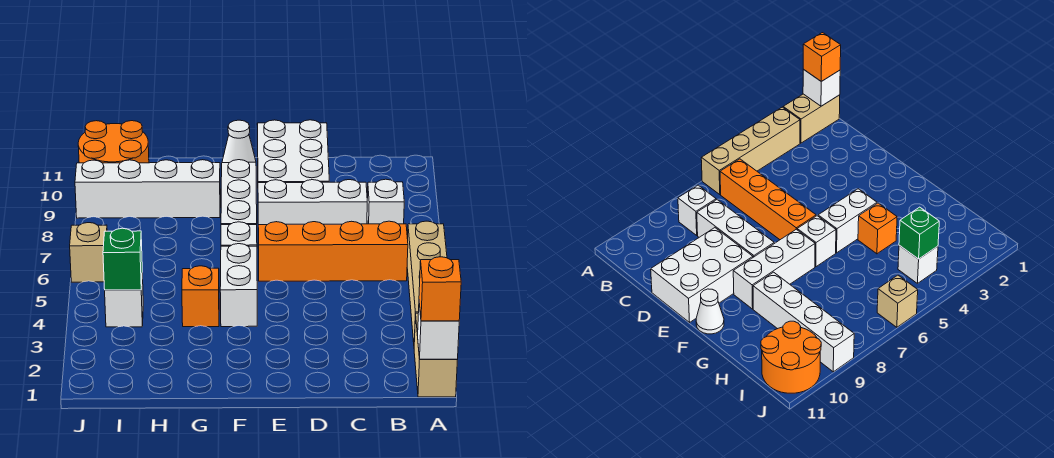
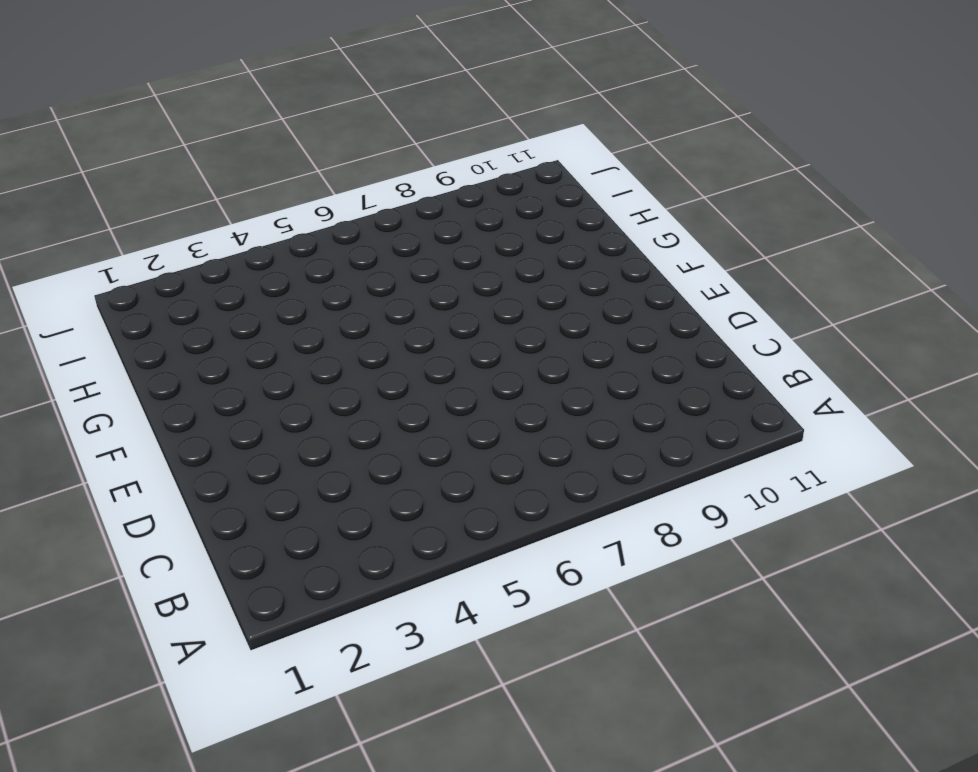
none -> tan brick A1:A2 level 1
none -> tan brick A3:A6 level 1
none -> orange brick B6:E6 level 1

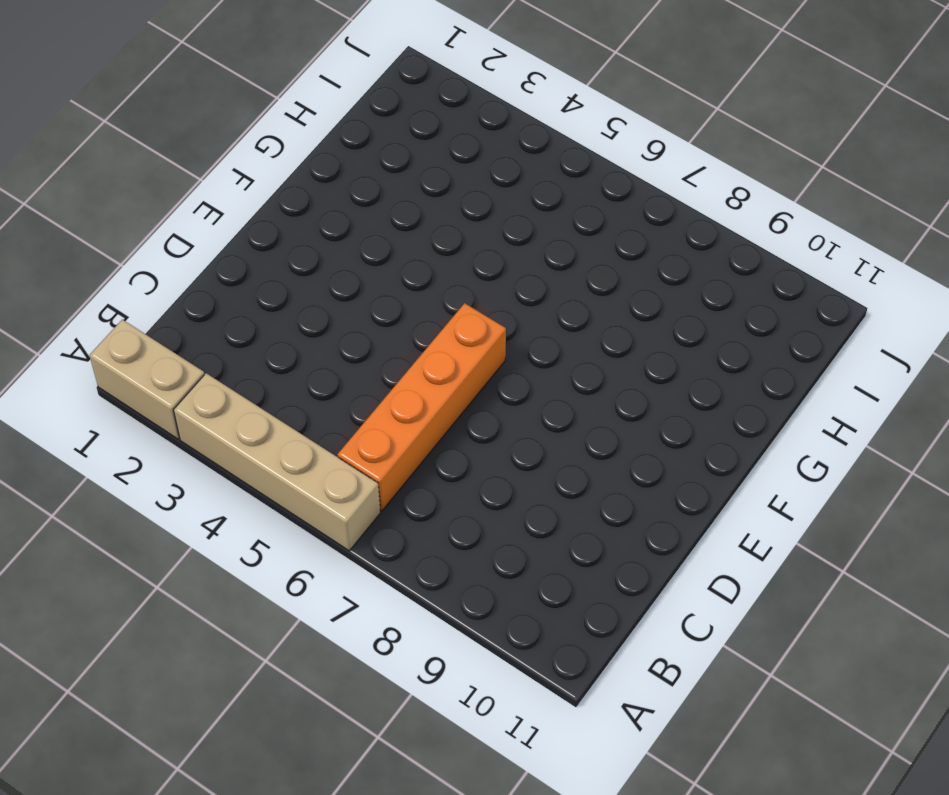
none -> white brick B8 level 1
none -> white brick C8:E8 level 1
none -> white brick D9:E11 level 1

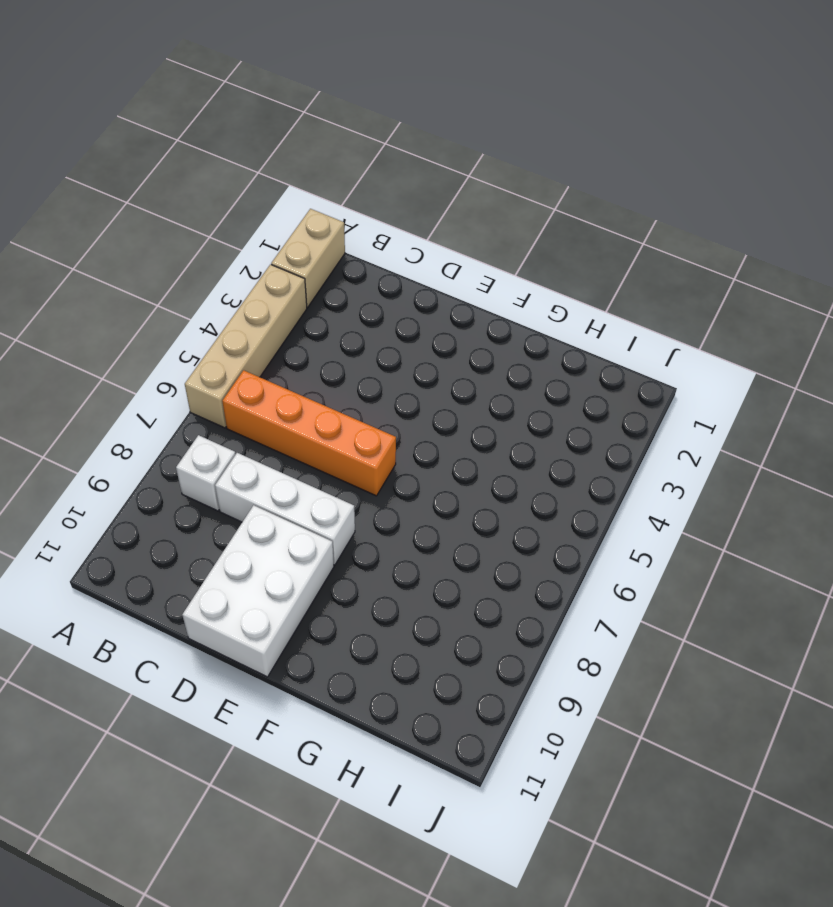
none -> white brick F4:F5 level 1
none -> white brick F6 level 1
none -> white brick F7:F9 level 1

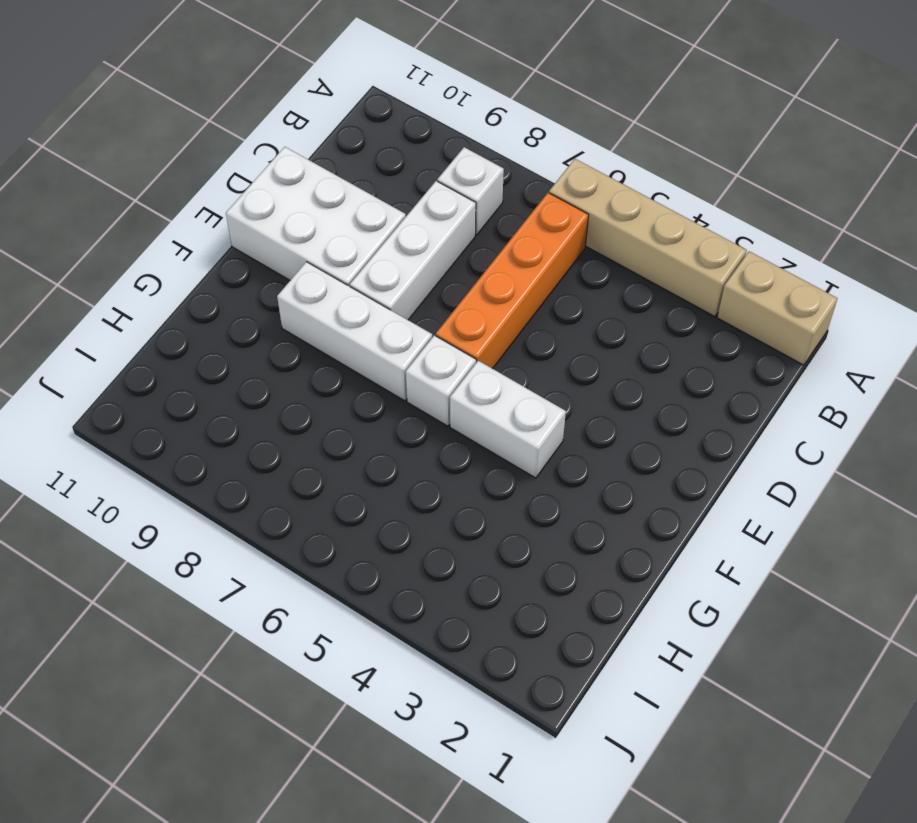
none -> white cone F11 level 1
none -> orange brick G4 level 1
none -> white brick G9:J9 level 1

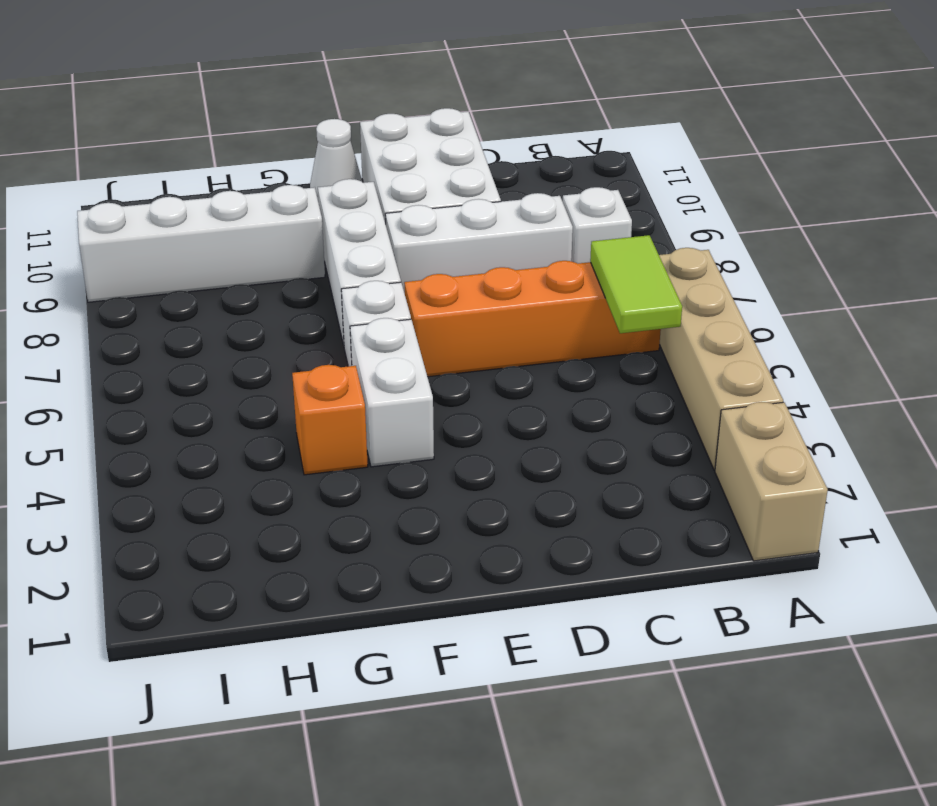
lime tile B5:B6 level 2 -> none
none -> white brick I4 level 1
none -> orange round brick I10:J11 level 1
none -> tan brick J6 level 1

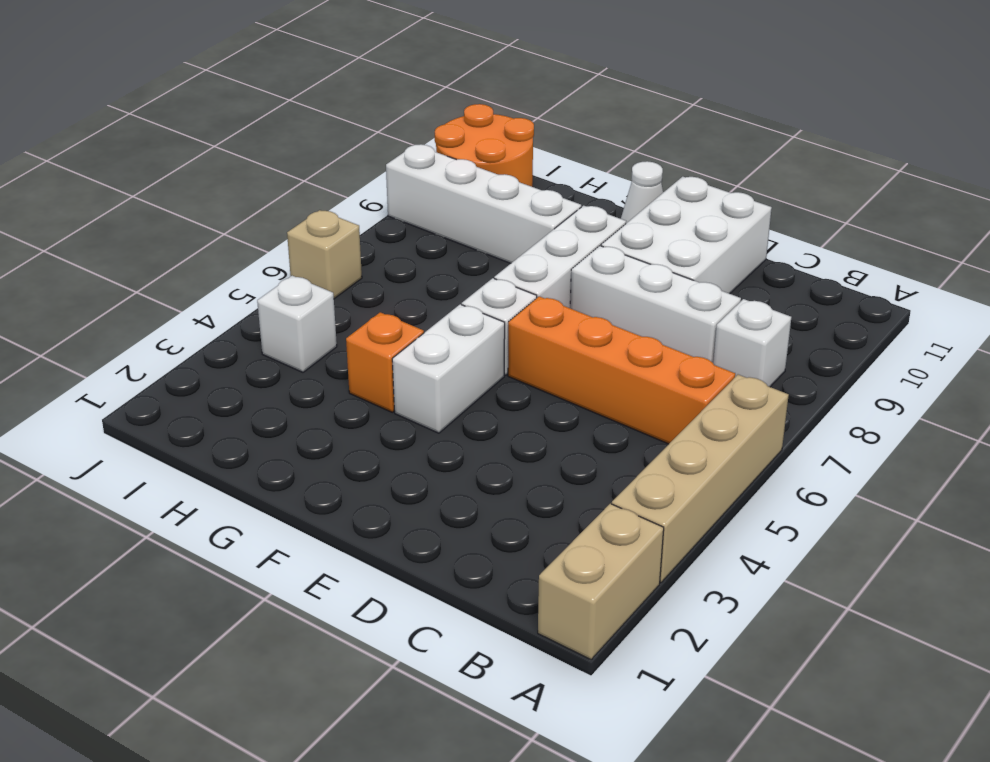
none -> white brick A1 level 2
none -> green brick I4 level 2
none -> orange brick A1 level 3

